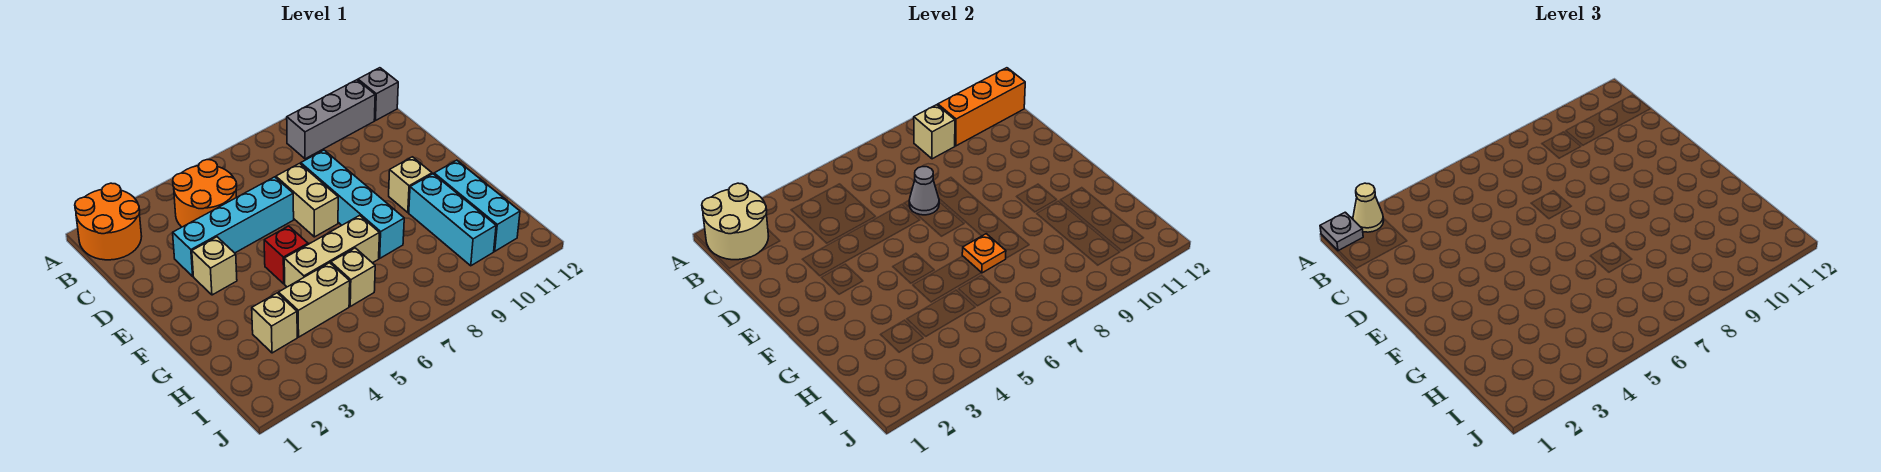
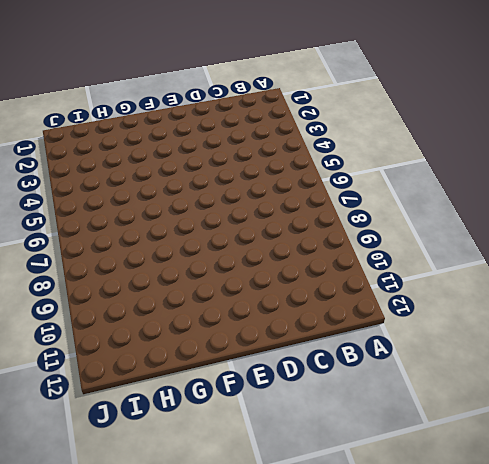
none -> orange round brick A1:B2 level 1
none -> orange round brick B4:C5 level 1
none -> grey brick B9:B11 level 1

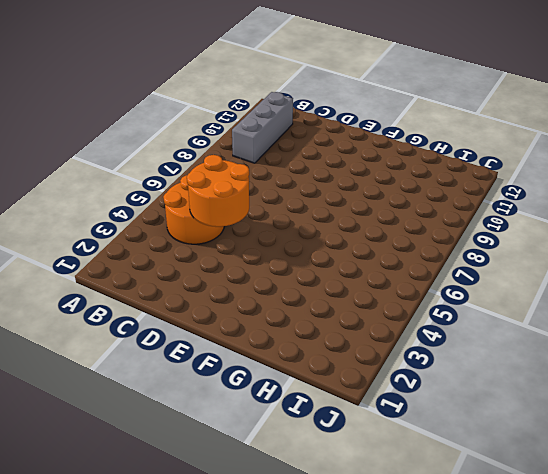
orange round brick C4:D5 level 2 -> orange round brick A1:B2 level 1
none -> grey brick B12 level 1
none -> cyan brick D3:D6 level 1
none -> tan brick D7:E7 level 1

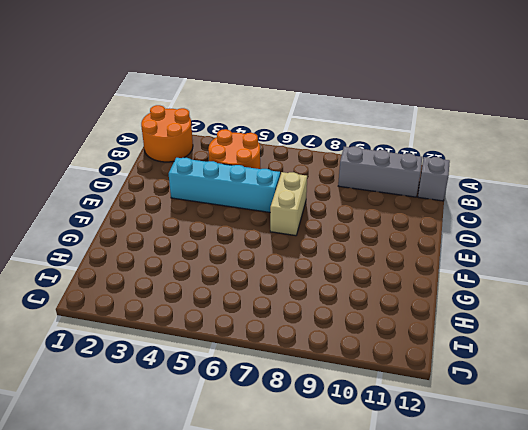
none -> cyan brick D8:G8 level 1
none -> tan brick E3 level 1
none -> red brick F5 level 1

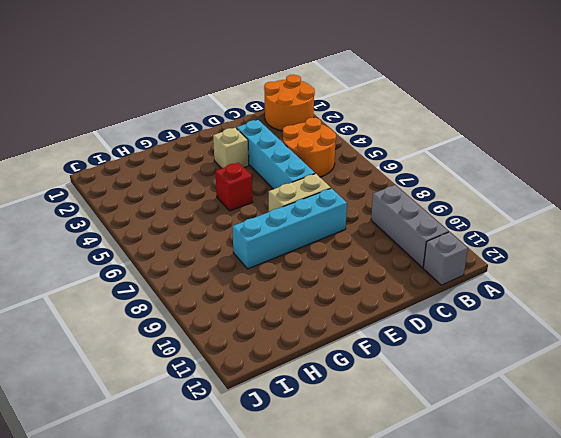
none -> tan brick F10 level 1
none -> tan brick G5:G7 level 1
none -> cyan brick G10:I10 level 1

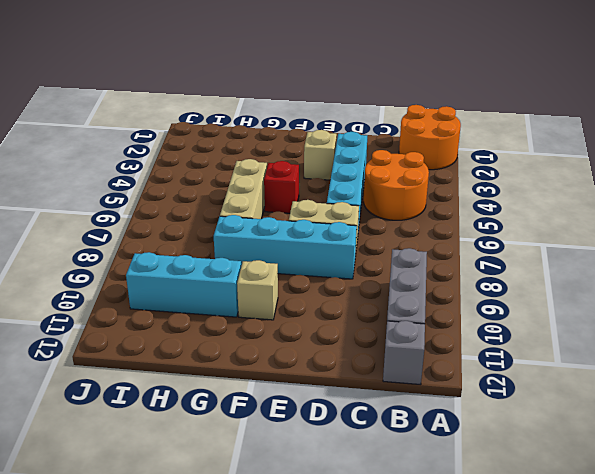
none -> cyan brick G11:I11 level 1
none -> tan brick H3 level 1
none -> tan brick H4:H5 level 1

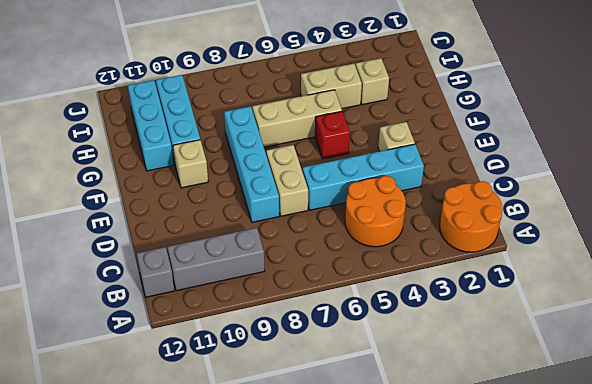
none -> tan brick H6 level 1
none -> tan round brick A1:B2 level 2
none -> tan brick B9 level 2

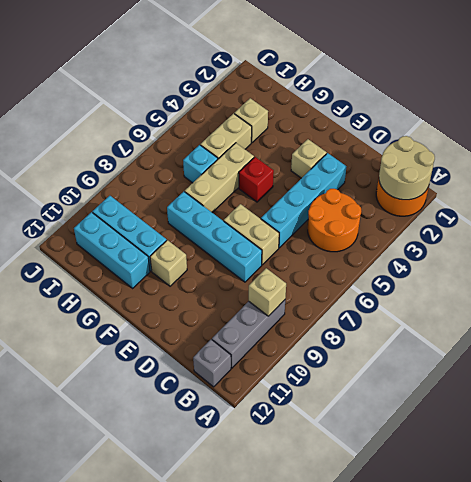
cyan brick H6 level 1 -> tan brick H6 level 1
none -> orange brick B10:B12 level 2
none -> grey cone D7 level 2
none -> orange plate G7 level 2

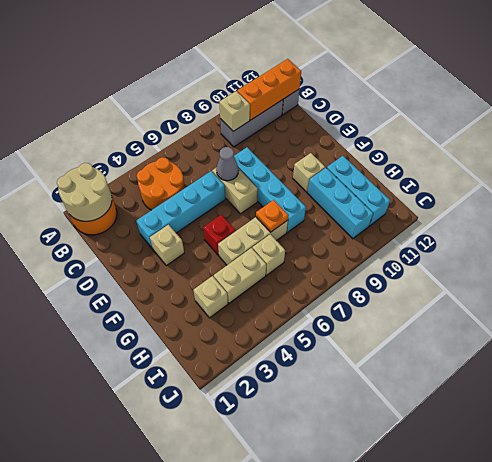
none -> grey plate A1 level 3
none -> tan cone A2 level 3

